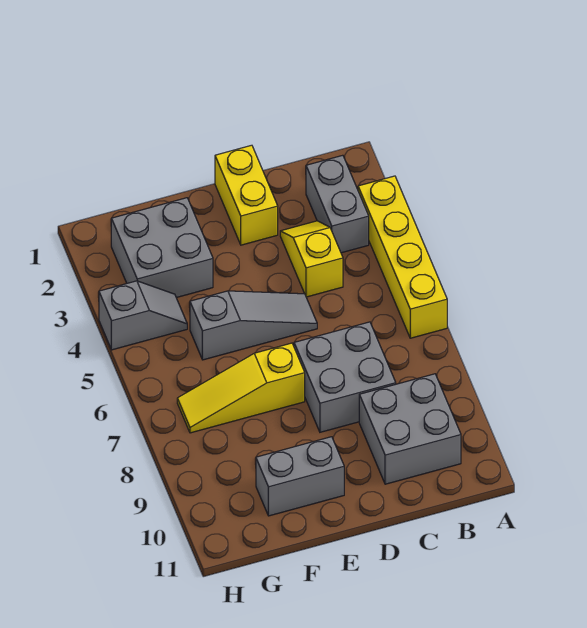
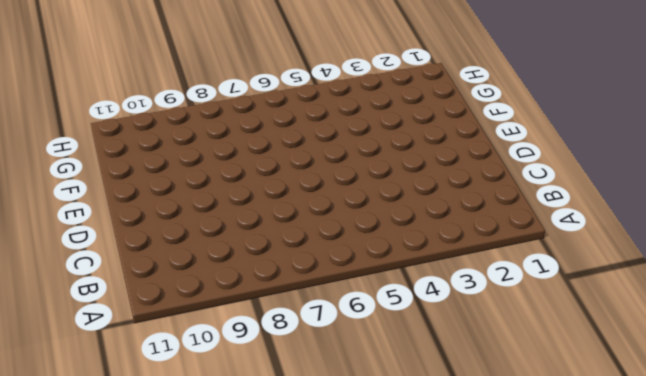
none -> yellow brick A3:A6 level 1
none -> grey brick B2:B3 level 1

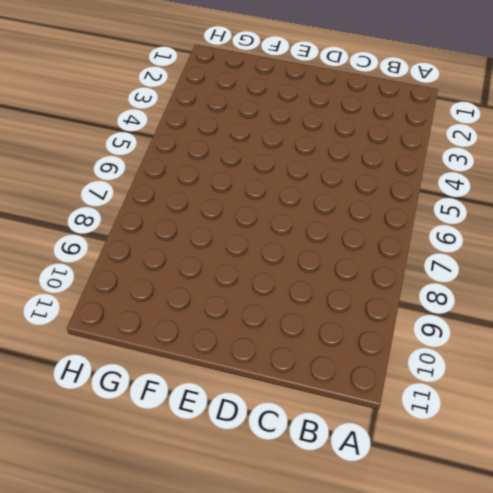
none -> yellow brick A3:A6 level 1
none -> grey brick B2:B3 level 1

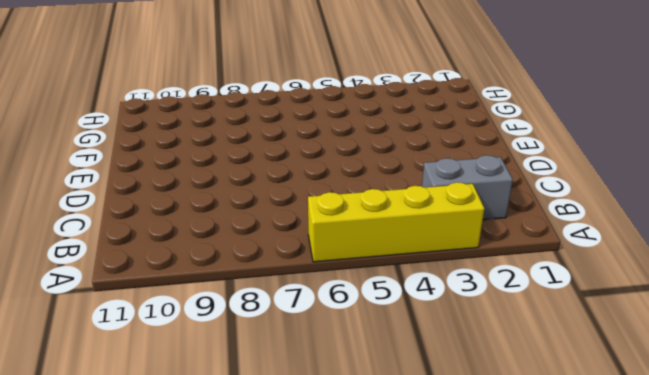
none -> grey brick B9:C10 level 1
none -> yellow slope C3:C4 level 1 top 4

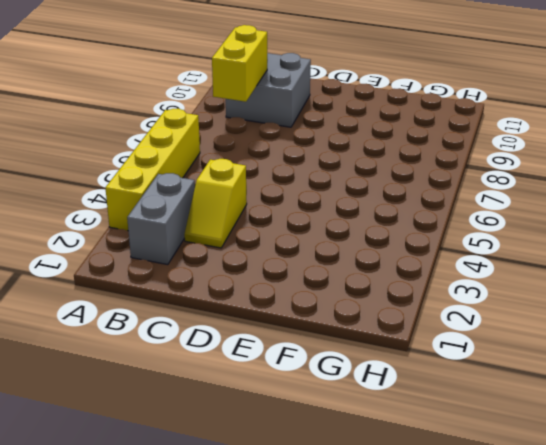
yellow brick B8:B9 level 2 -> yellow brick D1:D2 level 1
none -> grey brick C7:D8 level 1
none -> grey slope D5:F5 level 1 top F

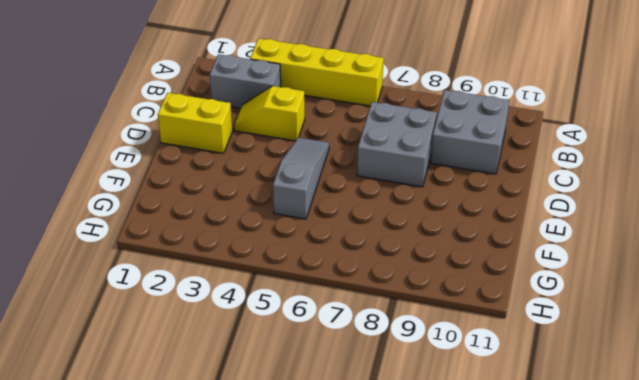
none -> yellow slope E7:G7 level 1 top E
none -> grey brick E10:F10 level 1

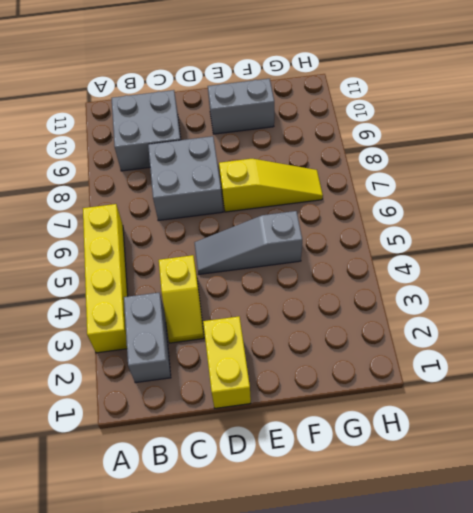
none -> grey brick F2:G3 level 1
none -> grey slope G4:H4 level 1 top H

